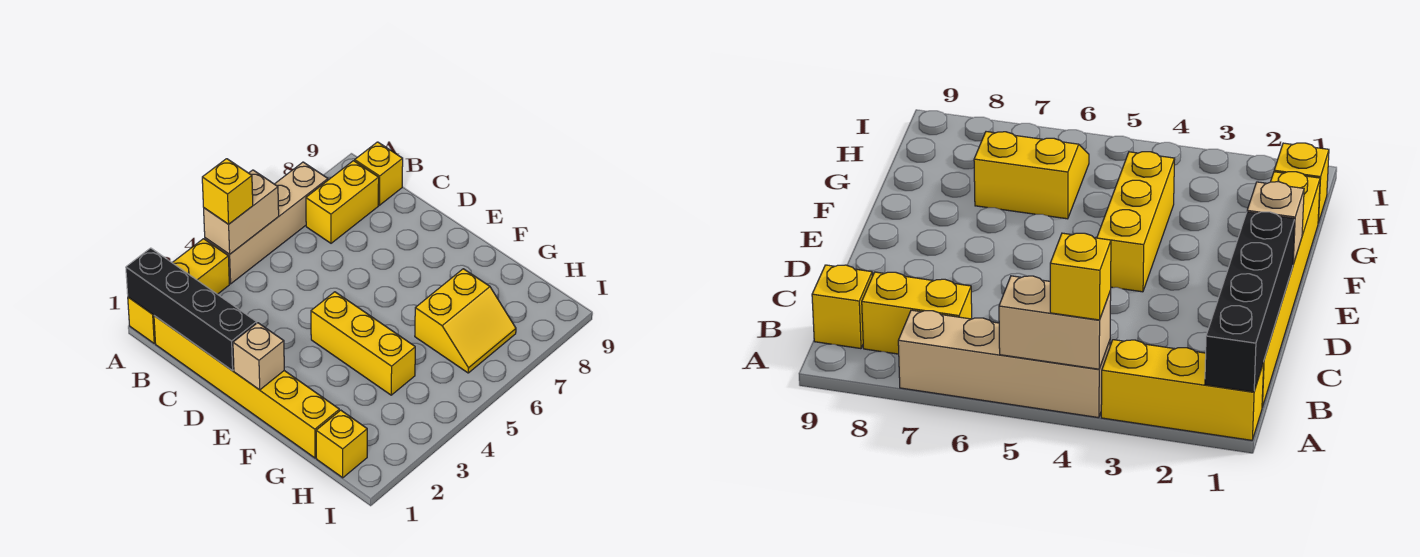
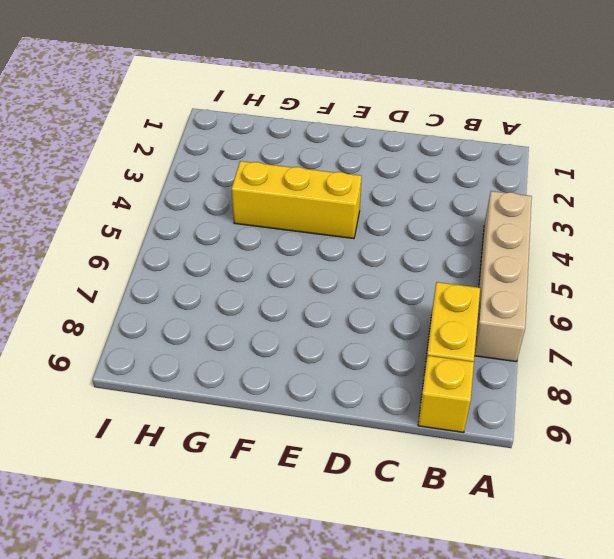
none -> yellow brick A1:A3 level 1
none -> yellow brick B1:G1 level 1
none -> yellow slope G6:H7 level 1 top G

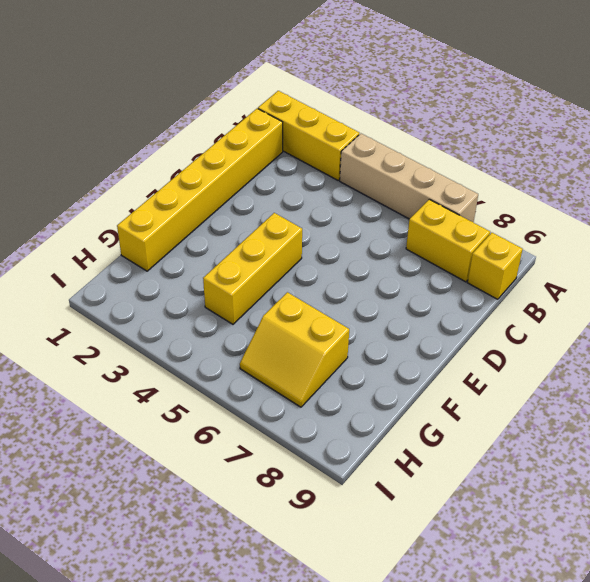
none -> yellow brick H1 level 1
none -> black brick A1:D1 level 2
none -> tan brick A4:A5 level 2

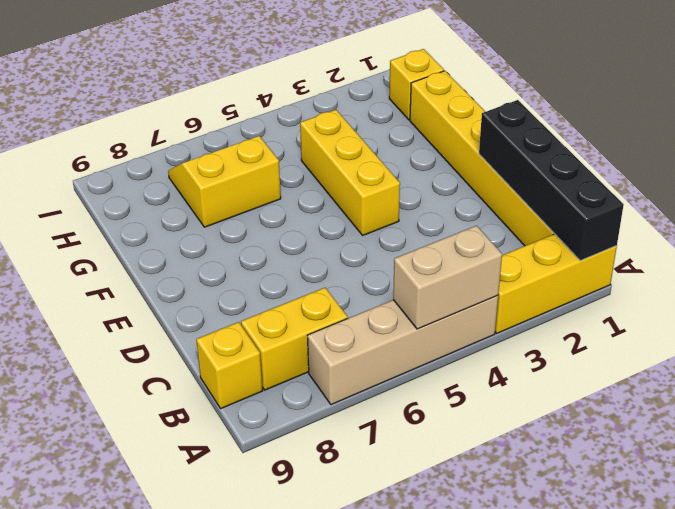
none -> tan brick E1 level 2
none -> yellow brick A4 level 3

